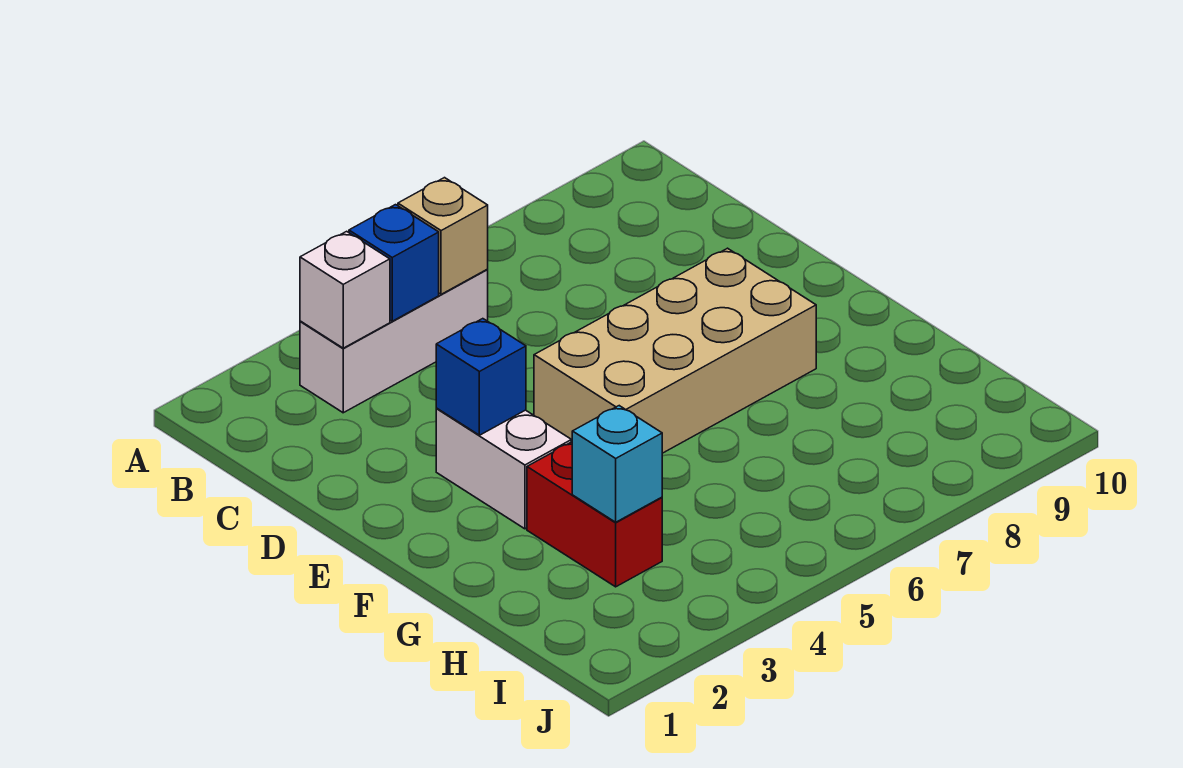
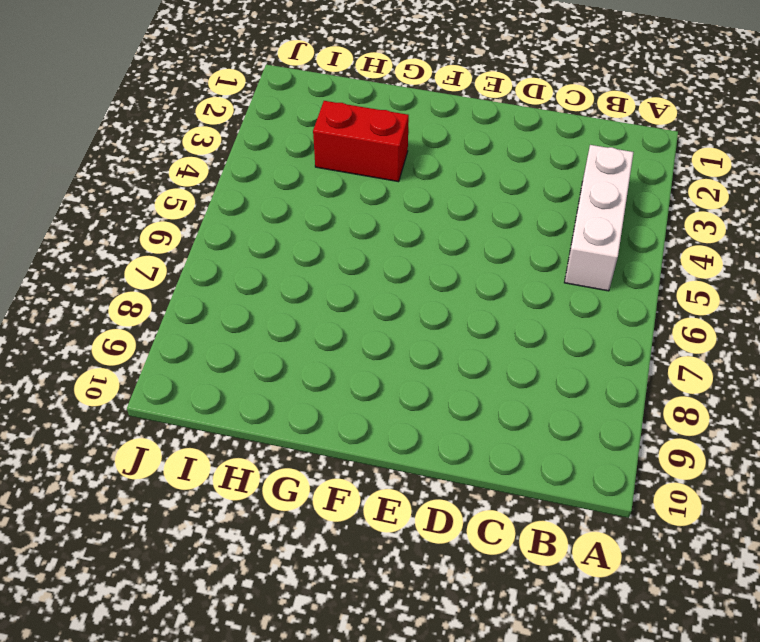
none -> white brick E3:F3 level 1
none -> tan brick E5:F8 level 1

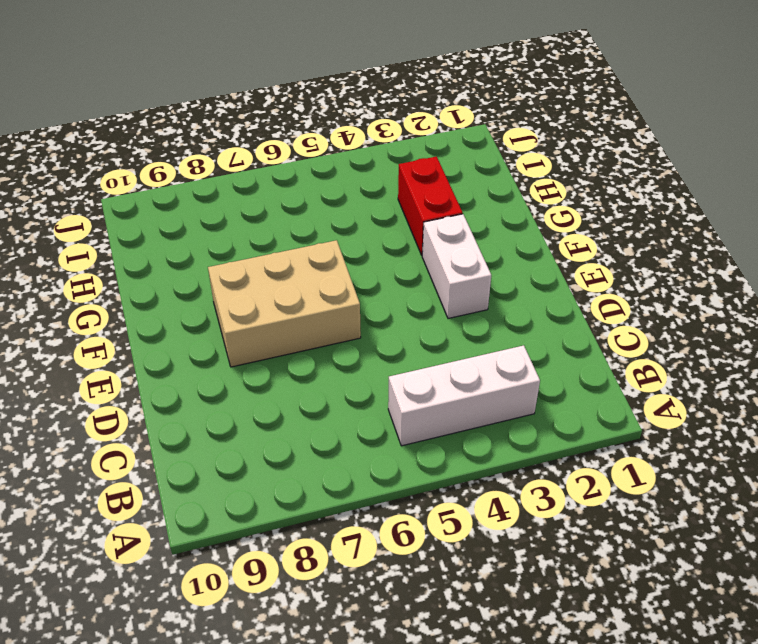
tan brick E6:F8 level 1 -> tan brick E5:F8 level 1
none -> white brick B3 level 2
none -> blue brick B4 level 2

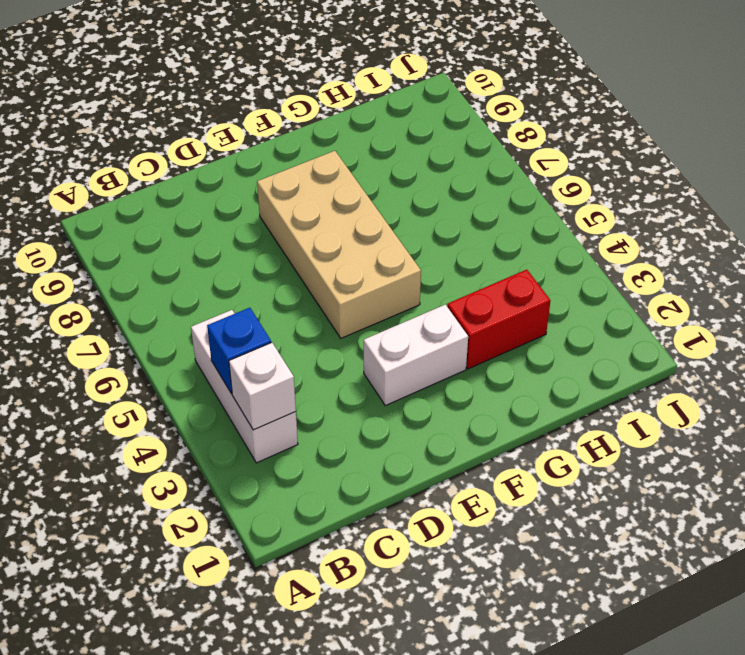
none -> tan brick B5 level 2
none -> blue brick E3 level 2

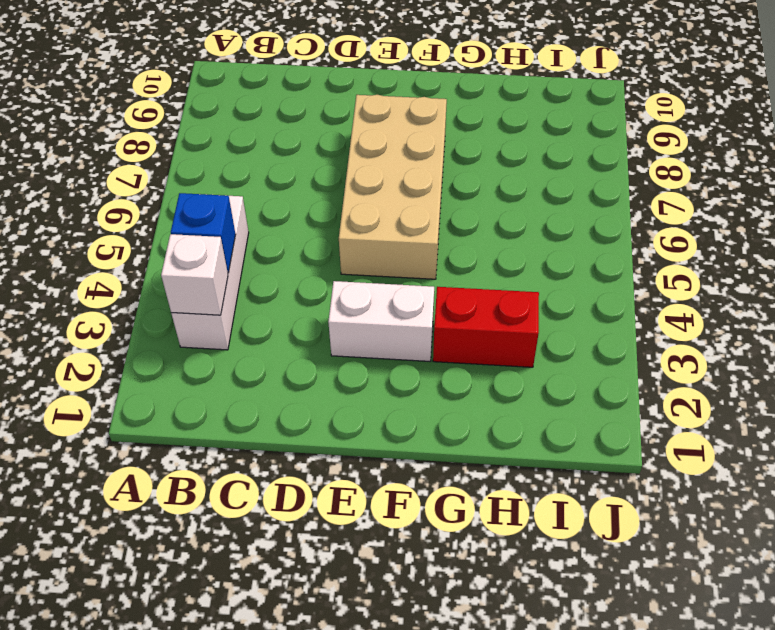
none -> tan brick B5 level 2
none -> blue brick E3 level 2

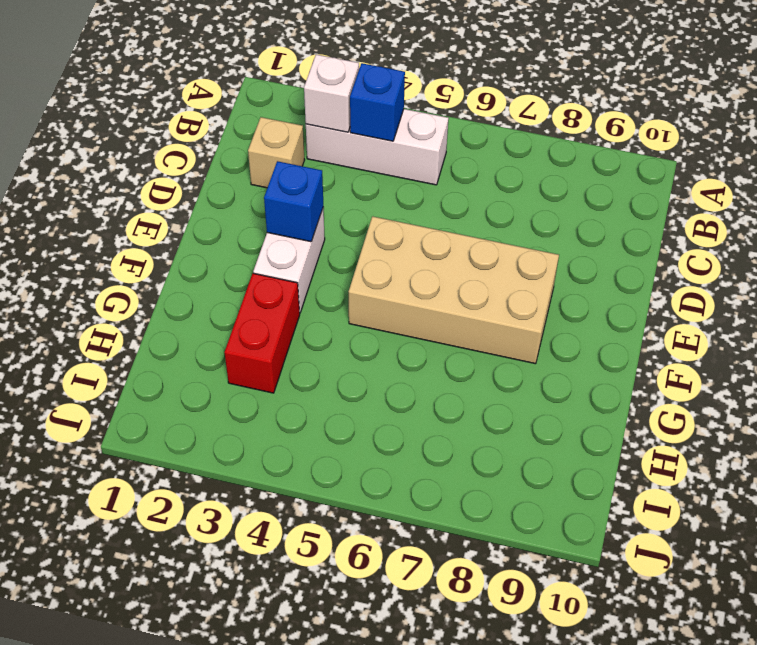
tan brick C2 level 1 -> tan brick B5 level 2
none -> cyan brick H3 level 2

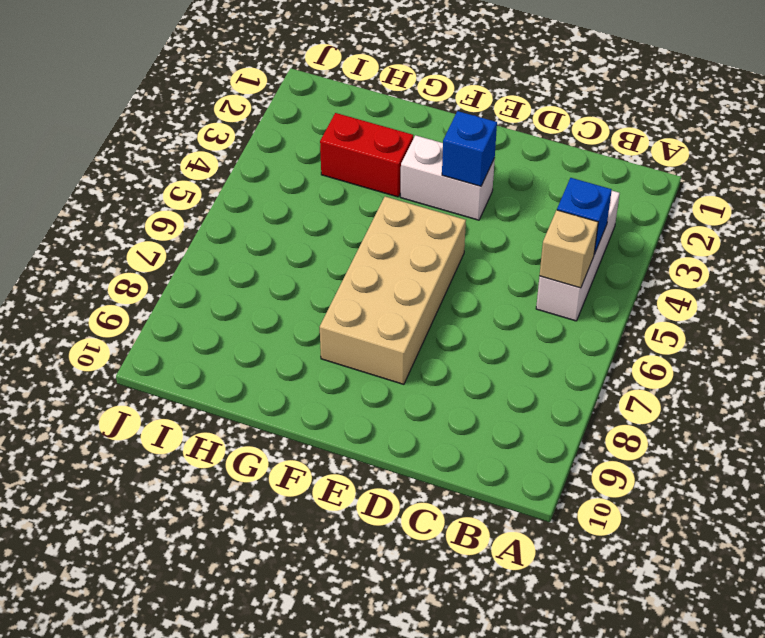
none -> white brick B3 level 2
none -> cyan brick H3 level 2

